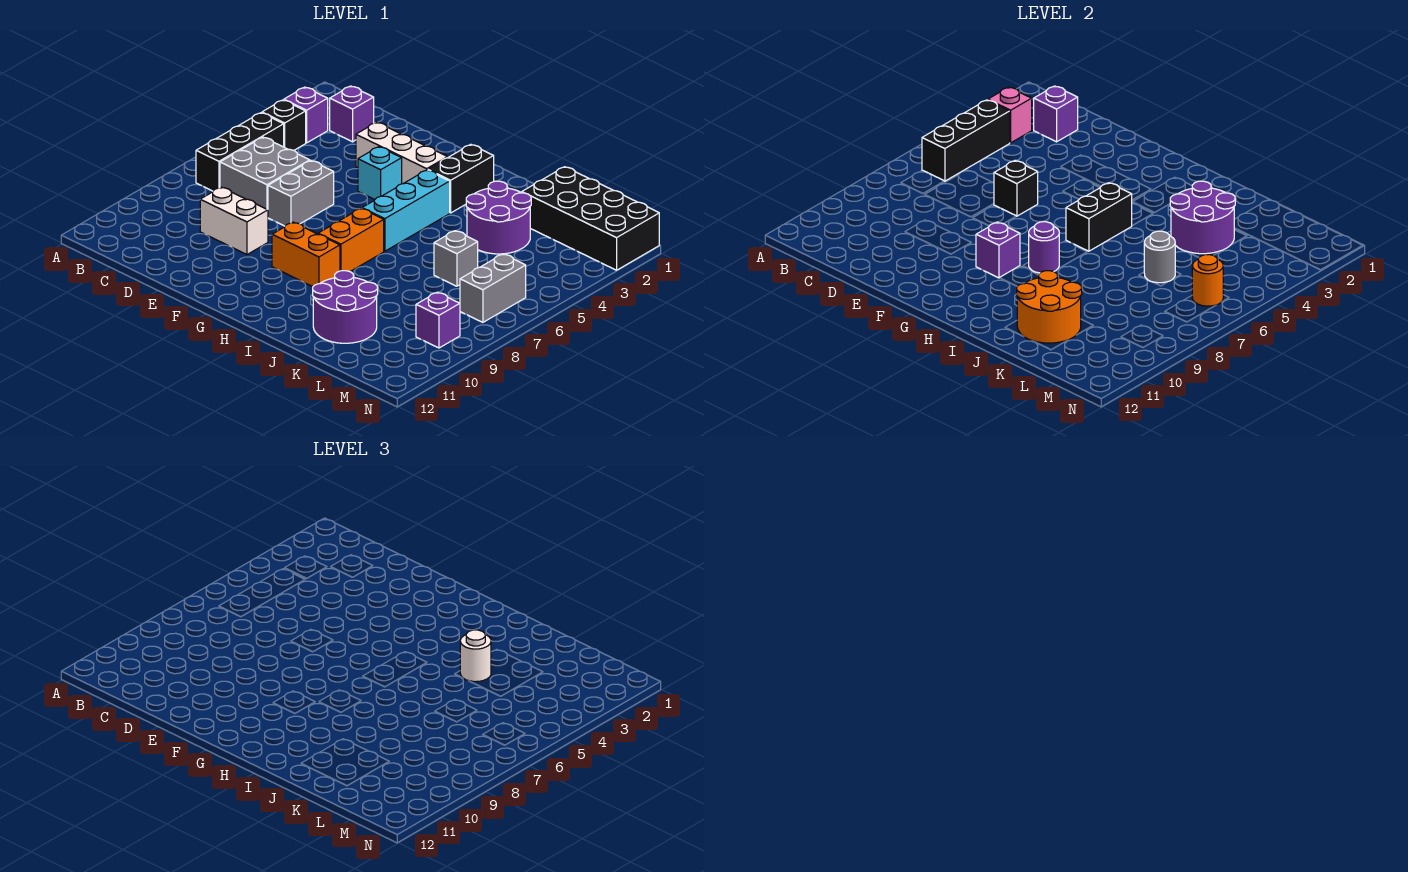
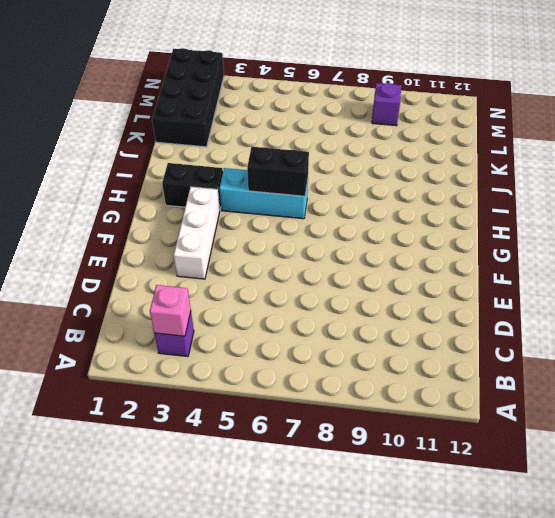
none -> black brick B4 level 1
none -> black brick B5:B7 level 1
none -> purple brick C2 level 1
none -> grey brick C6:D7 level 1

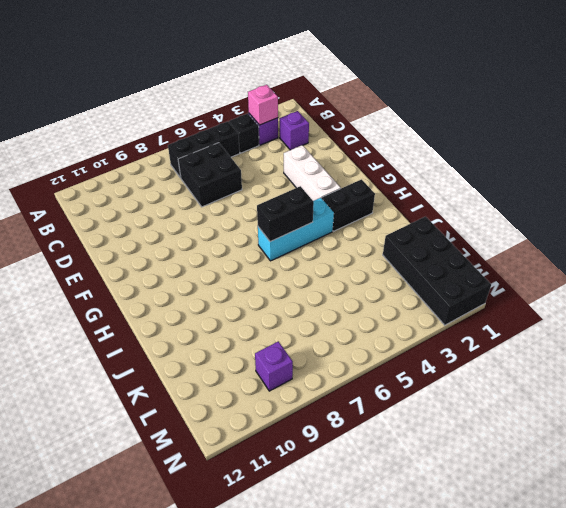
black brick C6:D7 level 1 -> grey brick C6:D7 level 1
none -> white brick D9:E9 level 1
none -> grey brick E6:E7 level 1
none -> cyan brick F4 level 1
none -> orange brick G9:H9 level 1

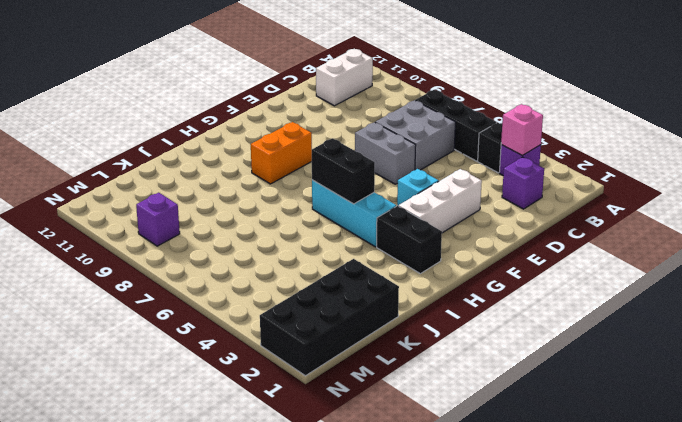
white brick B11:C11 level 1 -> white brick D9:E9 level 1
none -> orange brick H7:H8 level 1
none -> purple round brick J3:K4 level 1
none -> purple round brick J10:K11 level 1
none -> grey brick K6 level 1

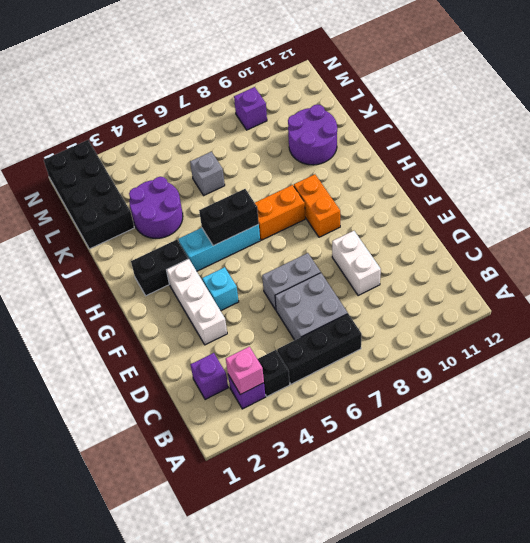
none -> grey brick M6:M7 level 1
none -> black brick B4:B6 level 2
none -> purple brick C2 level 2
none -> black brick E6 level 2

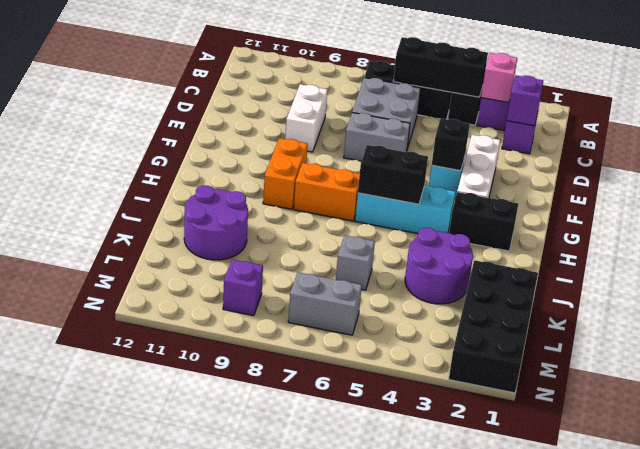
black brick F4 level 2 -> black brick E6 level 2
none -> purple brick G9 level 2
none -> purple round brick H8 level 2
none -> purple round brick J3:K4 level 2
none -> orange round brick J10:K11 level 2

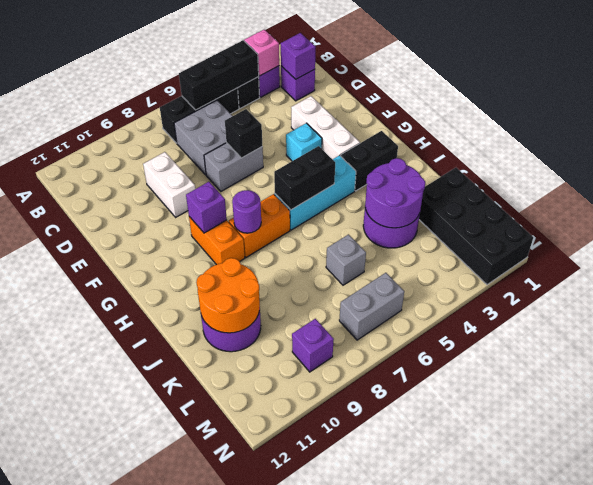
none -> grey round brick K6 level 2
none -> orange round brick M6 level 2
none -> white round brick J4 level 3

